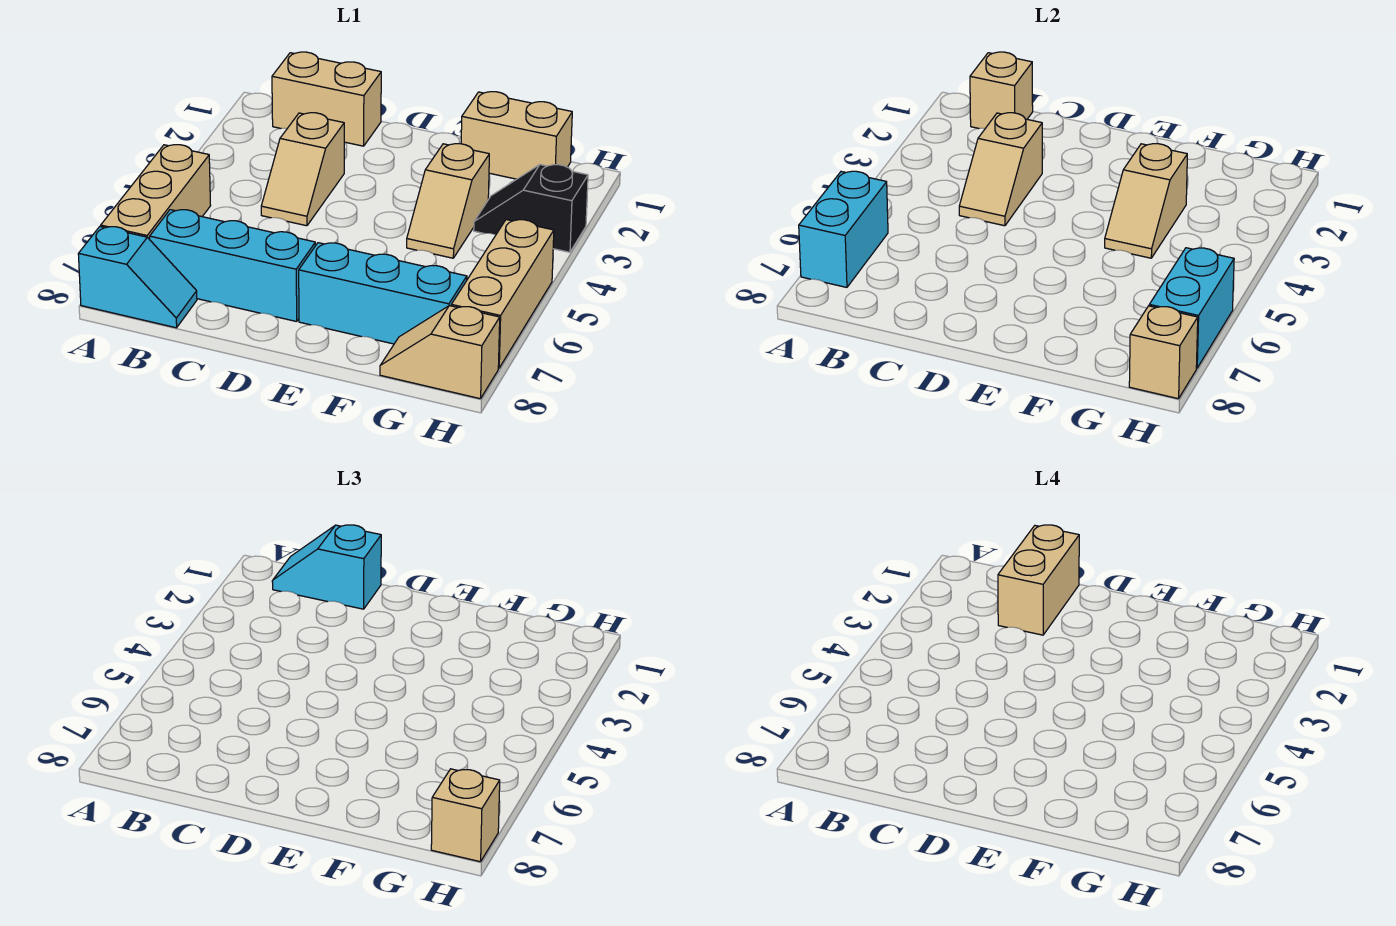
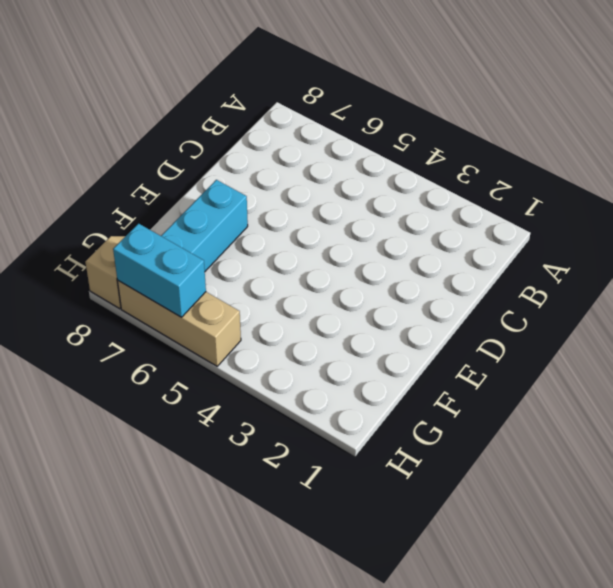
none -> tan brick A5:A7 level 1
none -> cyan slope A8:B8 level 1 top A
none -> tan brick B1:C1 level 1

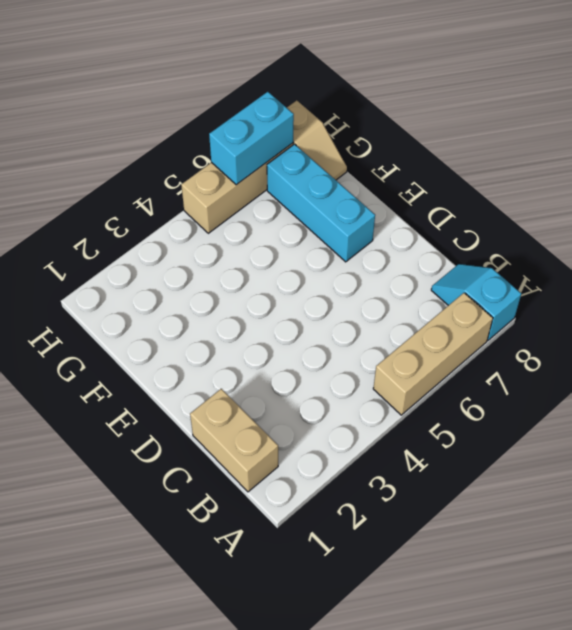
none -> cyan brick B7:D7 level 1
none -> tan slope C3:C4 level 1 top 3
none -> tan brick F1:G1 level 1

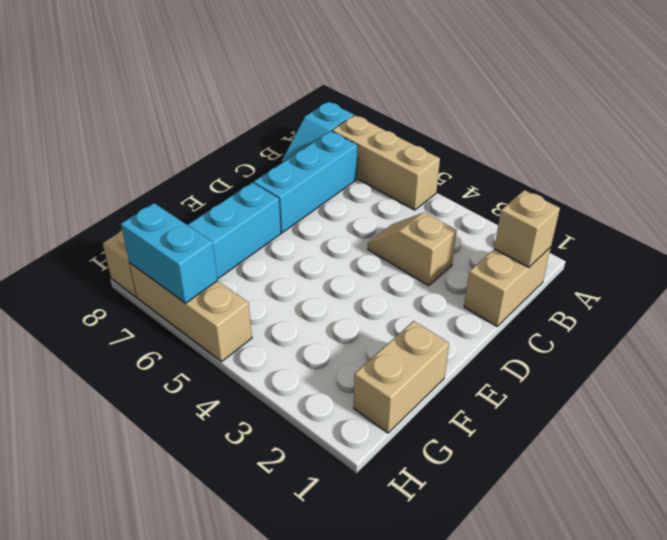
none -> tan slope F3:F4 level 1 top 3
none -> black slope G3:H3 level 1 top H
none -> cyan brick A6:A7 level 2

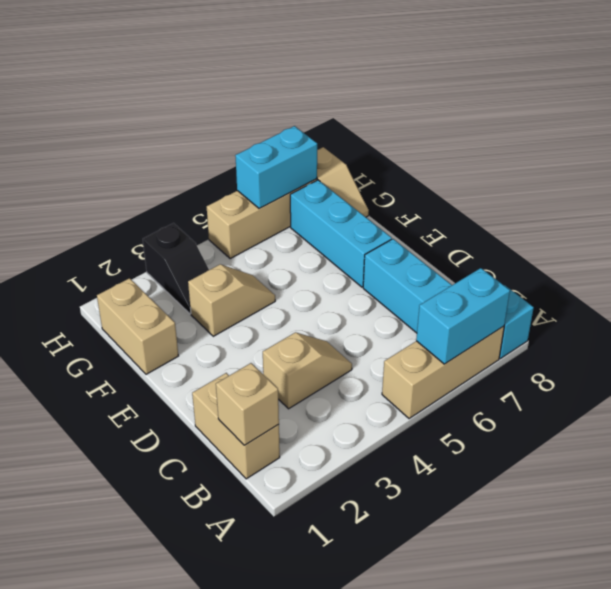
none -> tan slope C3:C4 level 2 top 3
none -> tan slope F3:F4 level 2 top 3
none -> tan brick H8 level 2

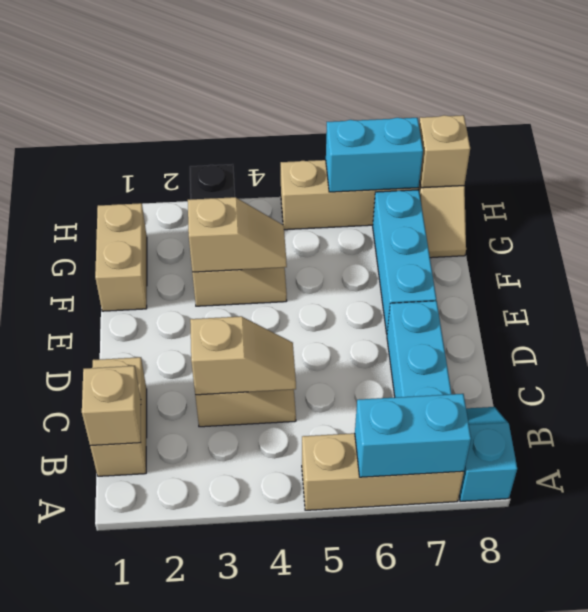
none -> cyan slope B1:C1 level 3 top C
none -> tan brick H8 level 3
none -> tan brick C1:C2 level 4

